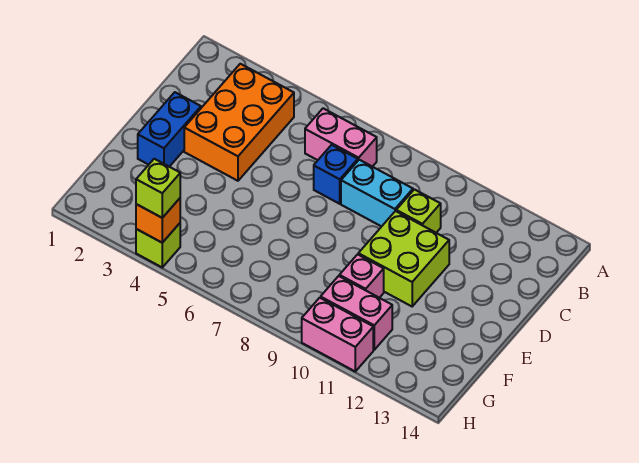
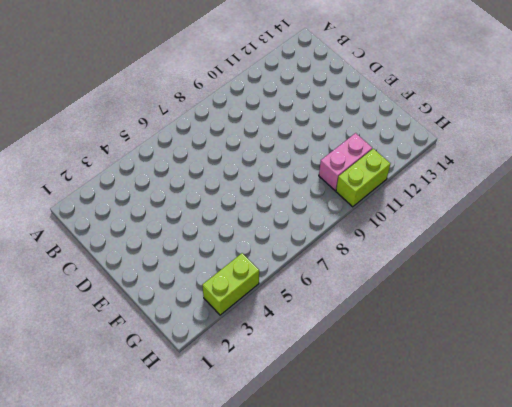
lime brick H3:H4 level 1 -> lime brick H4 level 1
lime brick H10:H11 level 1 -> pink brick H10:H11 level 1
none -> orange brick B3:D4 level 1
none -> pink brick B6:B7 level 1
none -> blue brick C7 level 1

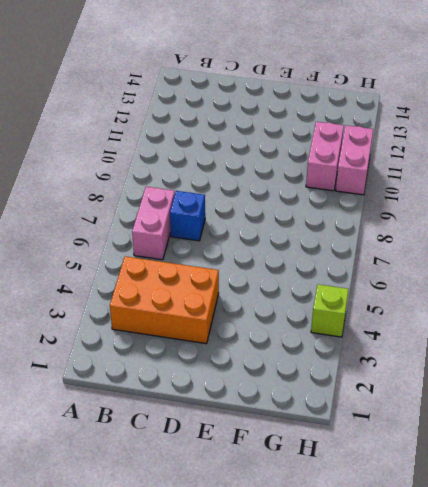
none -> cyan brick C8:C9 level 1
none -> lime brick C10 level 1
none -> blue brick D2:E2 level 1

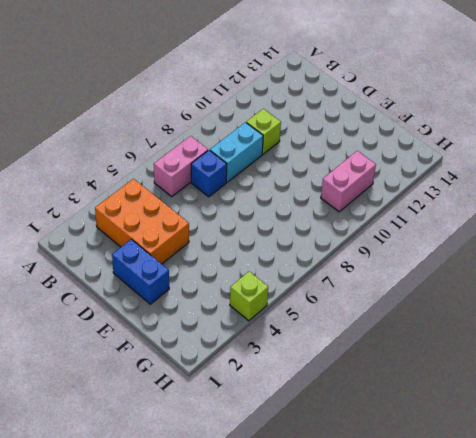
none -> lime brick D10:E11 level 1
none -> pink brick F10 level 1
none -> pink brick H10:H11 level 1

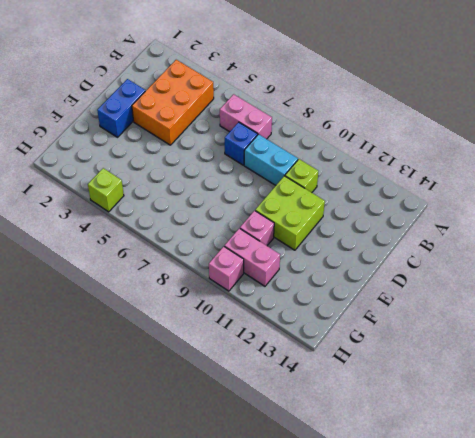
pink brick H10 level 1 -> pink brick H10:H11 level 1
none -> orange brick H4 level 2
none -> lime brick H4 level 3

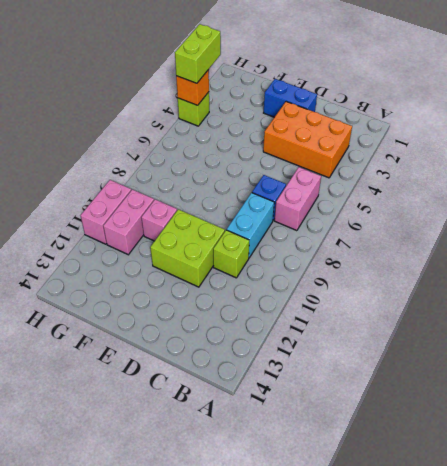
lime brick H3:H4 level 3 -> lime brick H4 level 3

